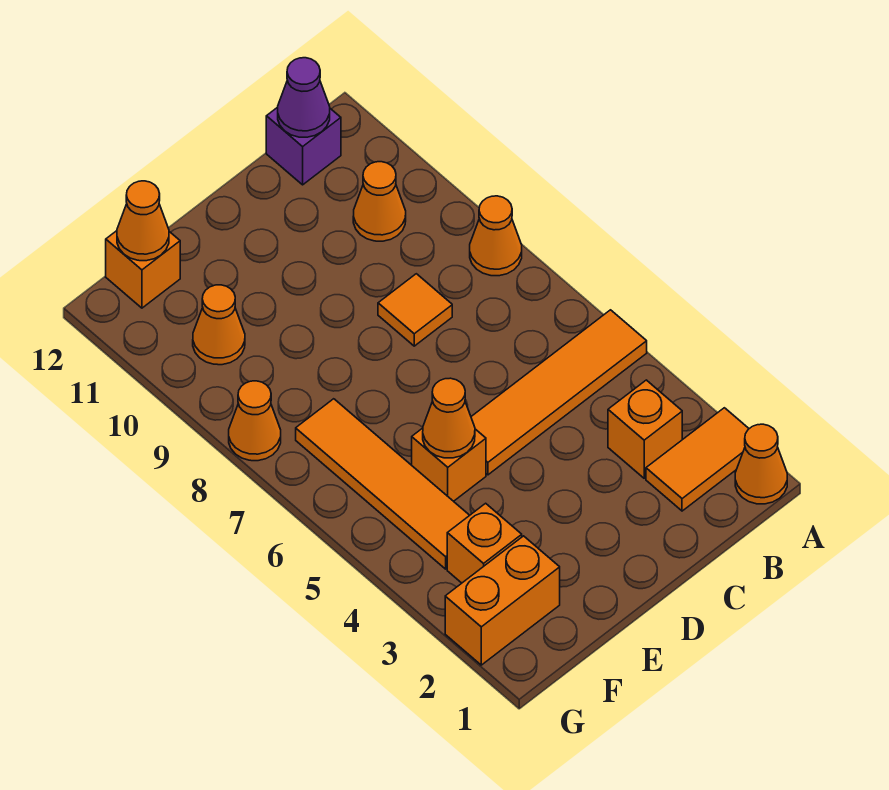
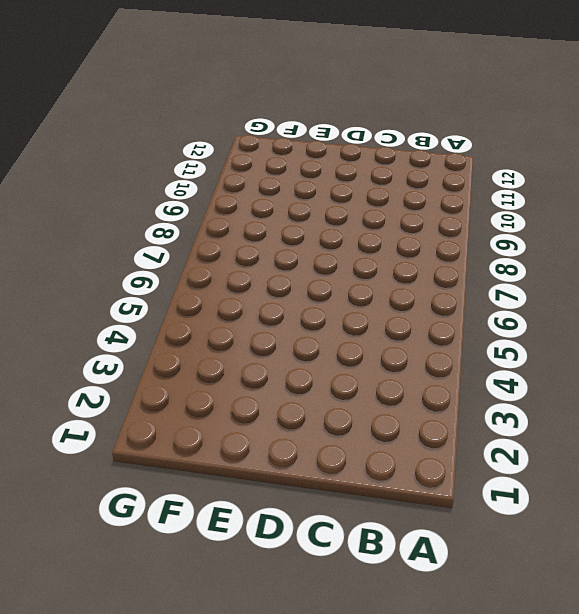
none -> orange cone A1 level 1
none -> orange tile A2:B2 level 1
none -> orange tile A5:D5 level 1

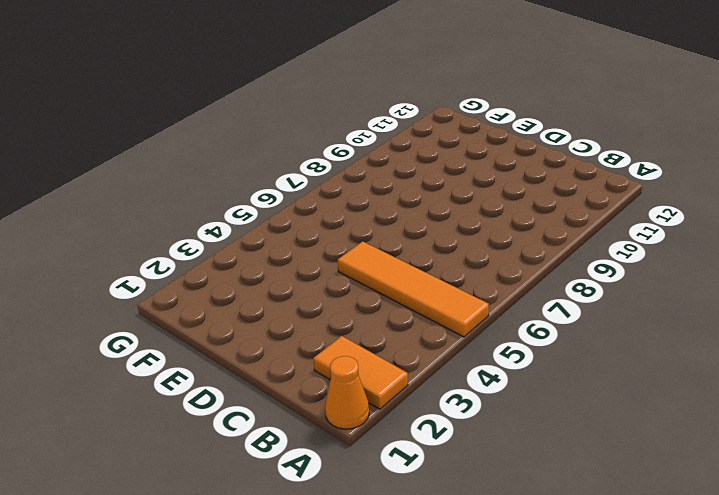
none -> orange cone A8 level 1
none -> orange brick B3 level 1
none -> orange cone B10 level 1

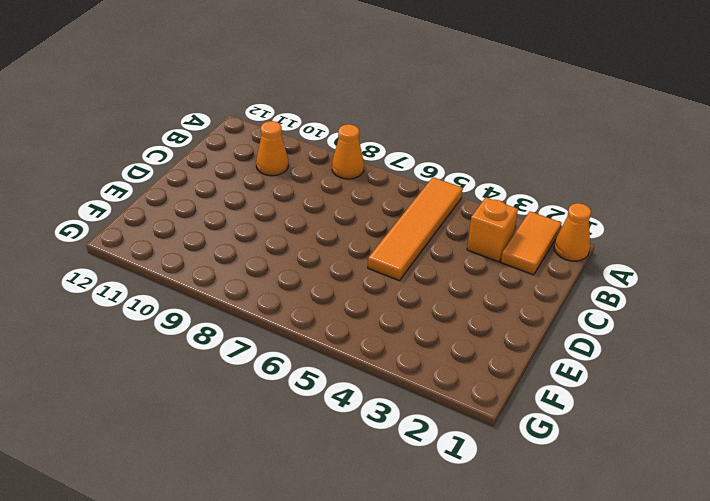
none -> purple brick B12 level 1
none -> orange tile C8 level 1
none -> orange brick E5 level 1

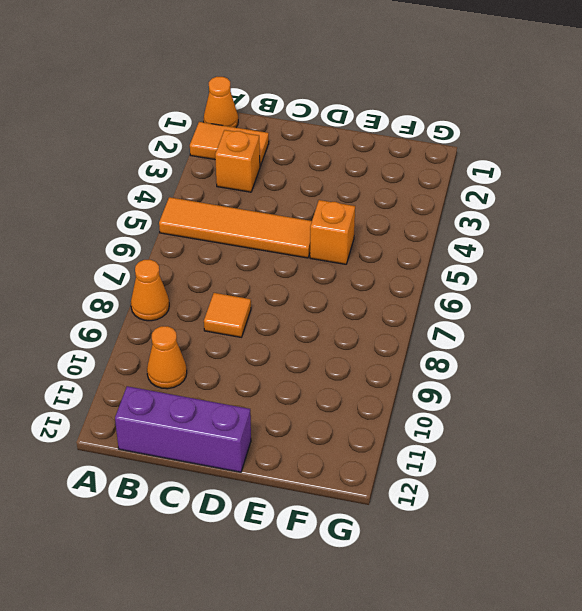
purple brick B12:D12 level 1 -> purple brick B12 level 1
none -> orange brick F2:G2 level 1
none -> orange brick F3 level 1
none -> orange tile F4:F7 level 1

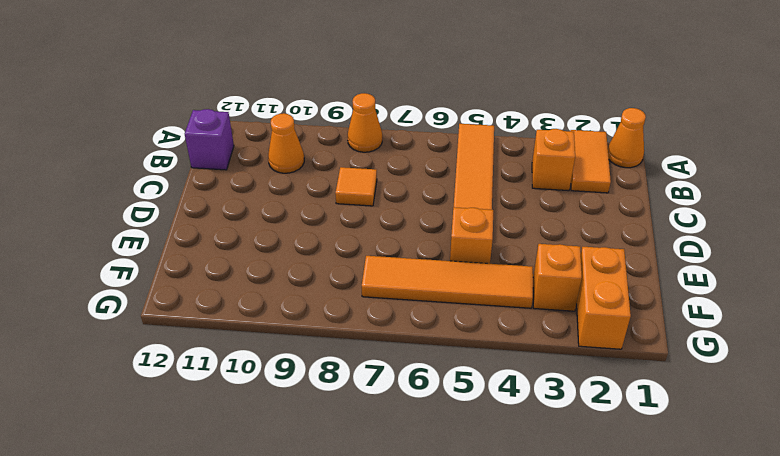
none -> orange cone F10 level 1
none -> orange brick F12 level 1
none -> orange cone G8 level 1

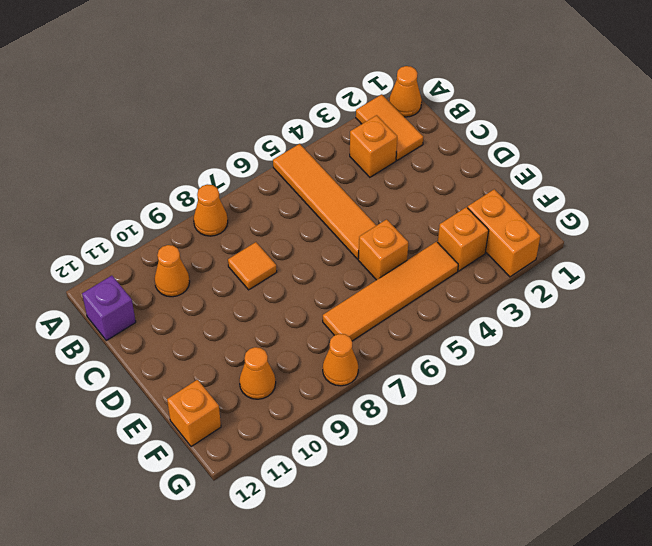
none -> purple cone B12 level 2
none -> orange cone E5 level 2
none -> orange cone F12 level 2

